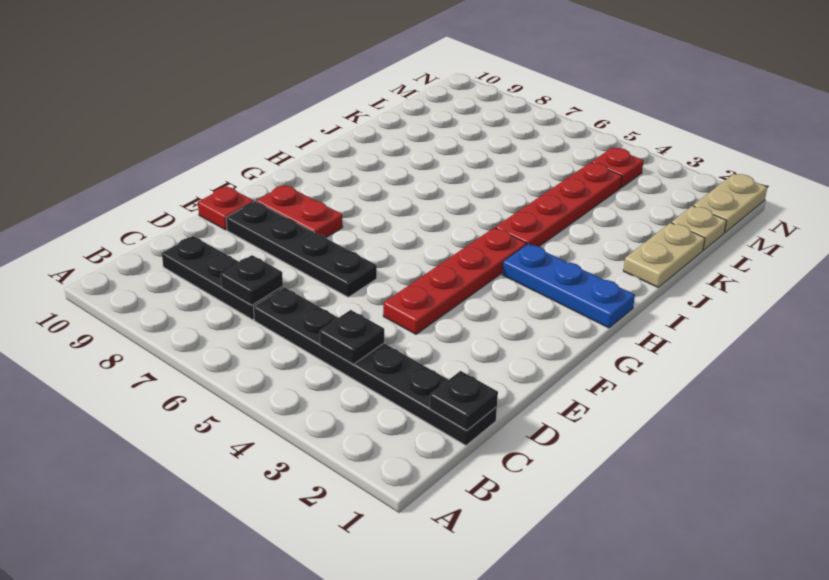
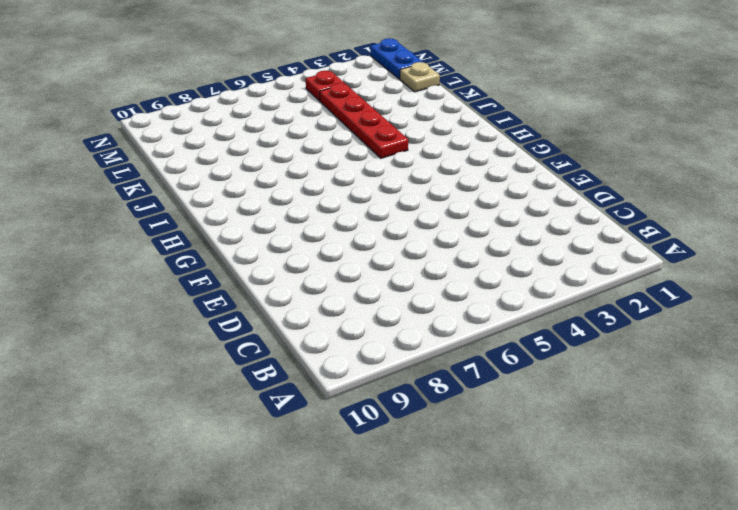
blue plate M1:N1 level 1 -> tan plate M1:N1 level 1
none -> black plate C1:C6 level 1
none -> black plate C7:C9 level 1
none -> red plate E4:H4 level 1

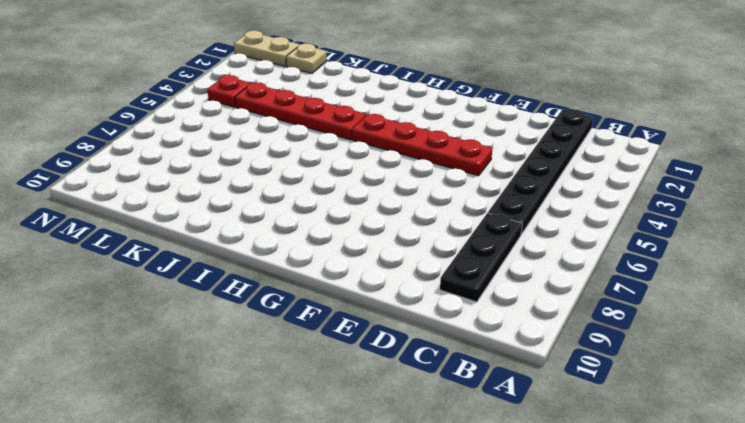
none -> black plate E6:E9 level 1
none -> red plate E10 level 1
none -> red plate F8:F9 level 1

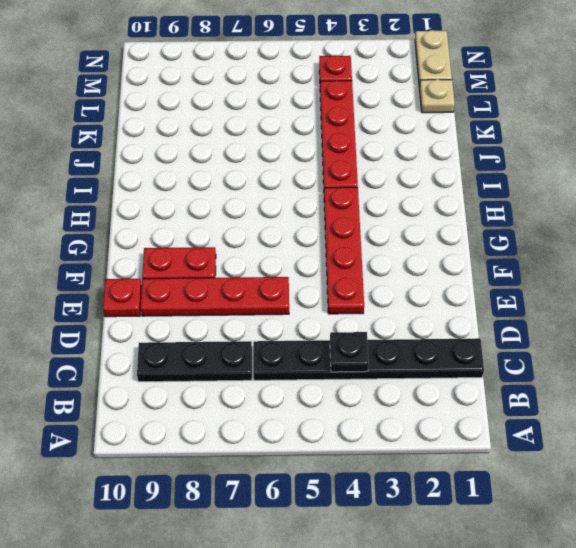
red plate E6:E9 level 1 -> black plate E6:E9 level 1
none -> blue plate H1:H3 level 1
none -> tan plate J1:K1 level 1
none -> black plate C1 level 2

